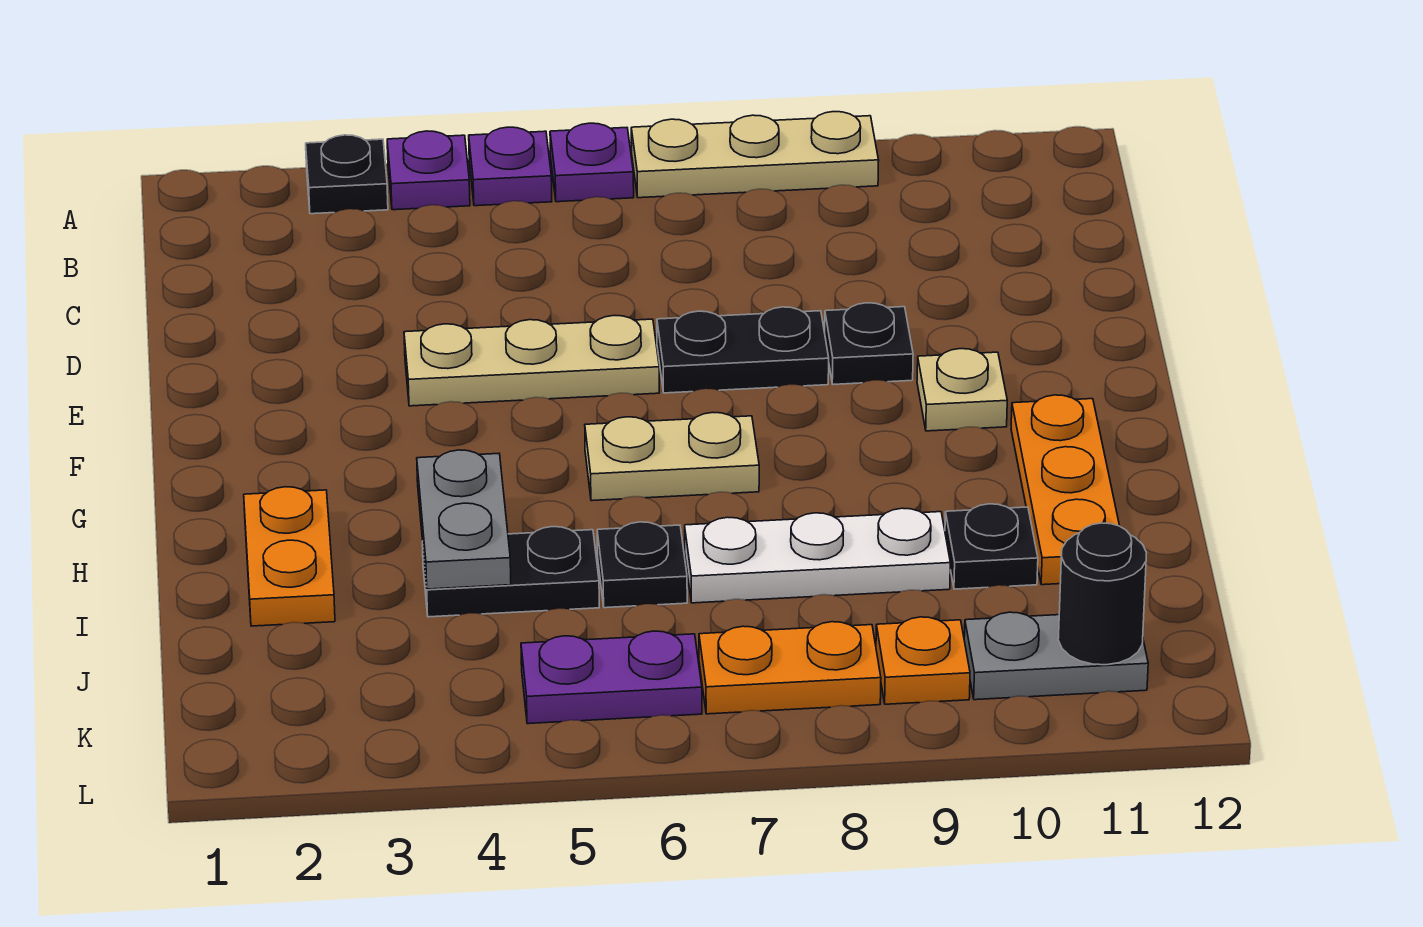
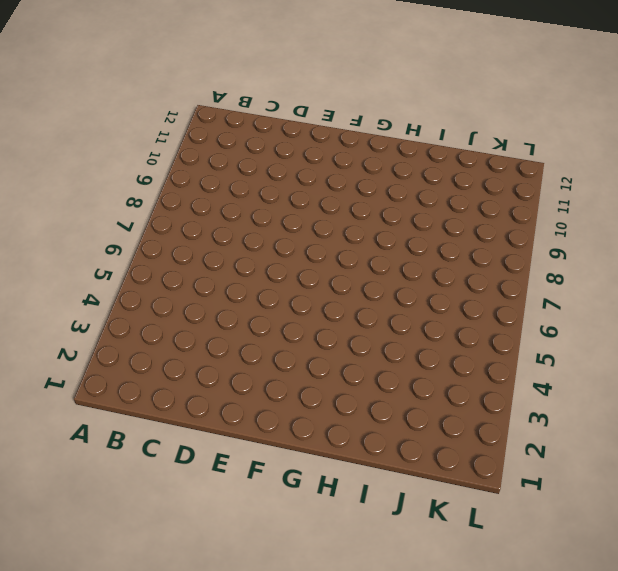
none -> black plate A3 level 1
none -> purple plate A4 level 1
none -> purple plate A5 level 1

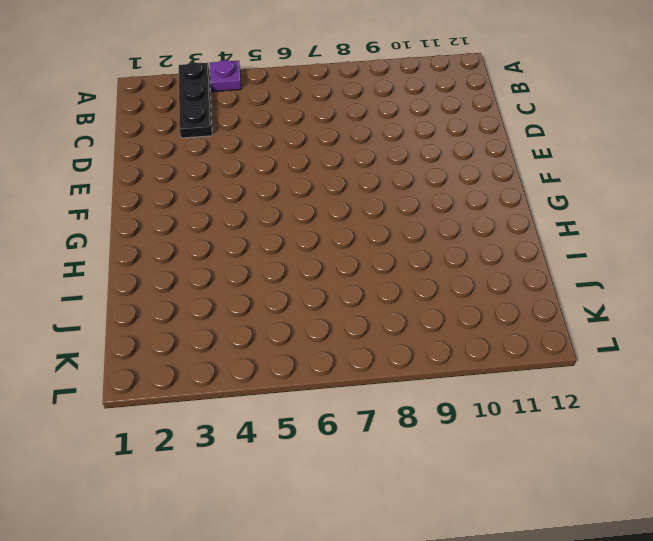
black plate A3:C3 level 1 -> black plate A3 level 1
none -> purple plate A5 level 1
none -> purple plate A6 level 1
none -> tan plate A7:A9 level 1

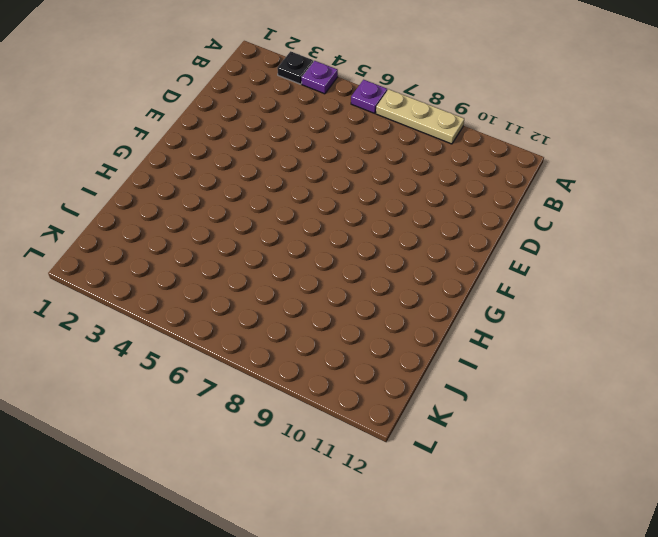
none -> purple plate A5 level 1
none -> tan plate E4:E6 level 1
none -> black plate E7:E8 level 1

